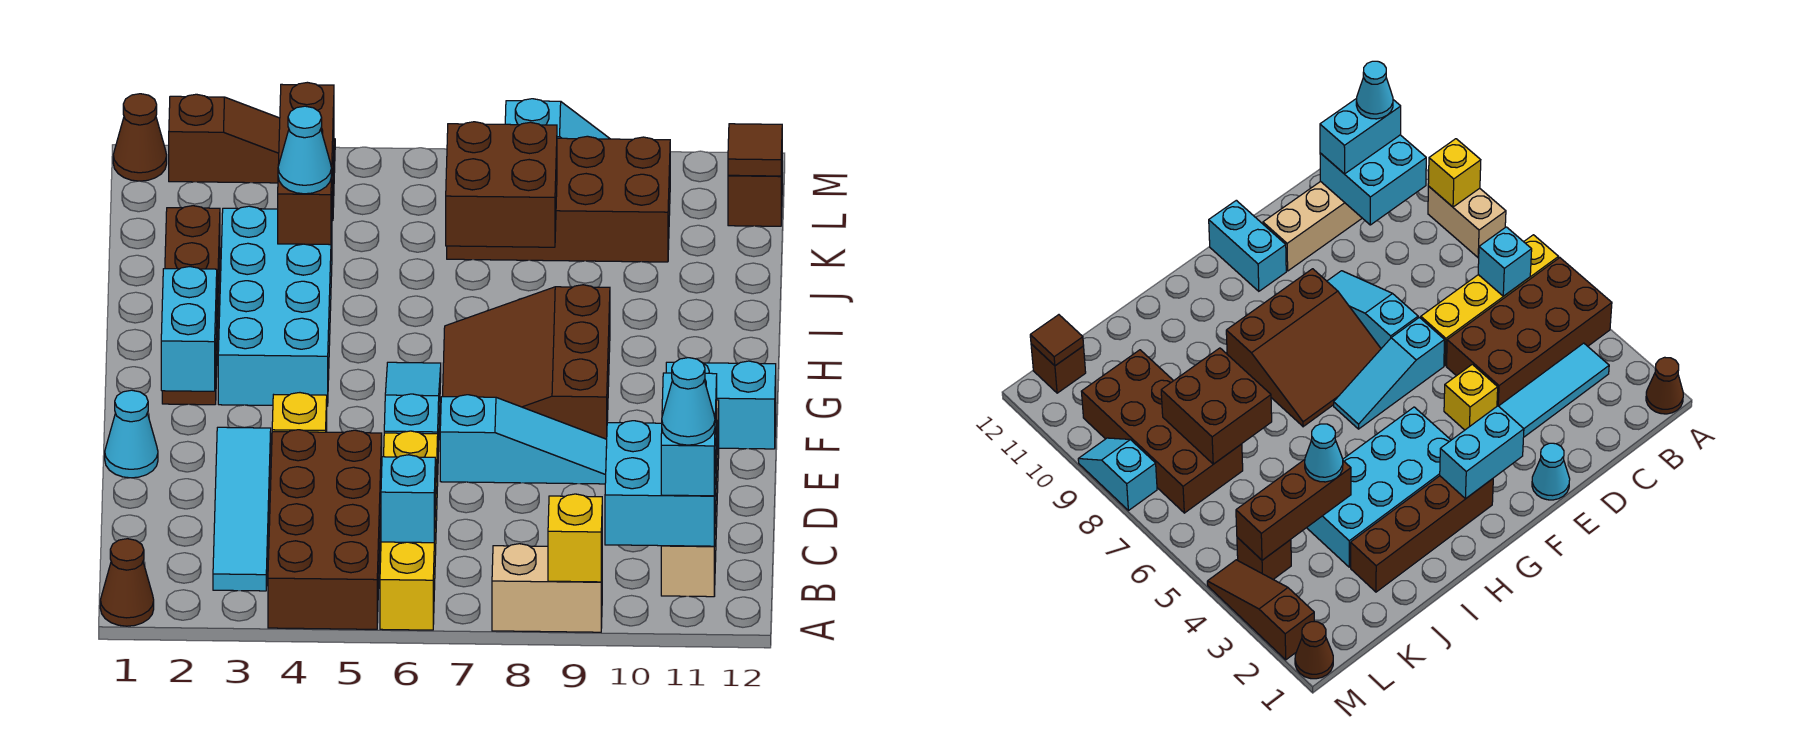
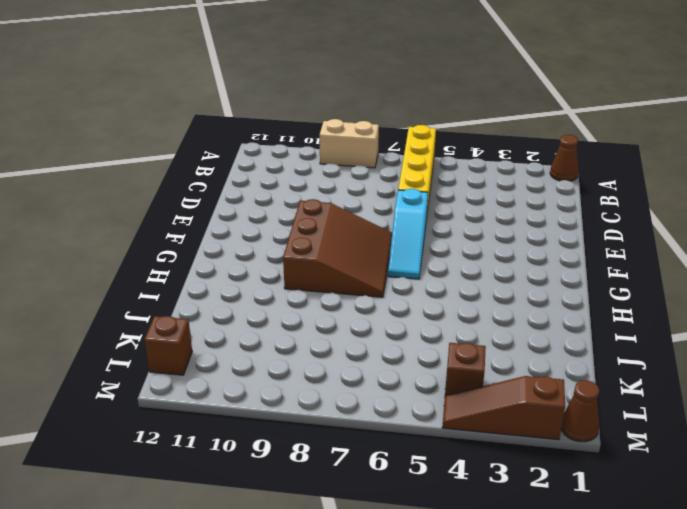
none -> brown brick A4:D5 level 1
none -> cyan tile B3:E3 level 1
none -> tan brick B11:E11 level 1
none -> cyan cone E1 level 1

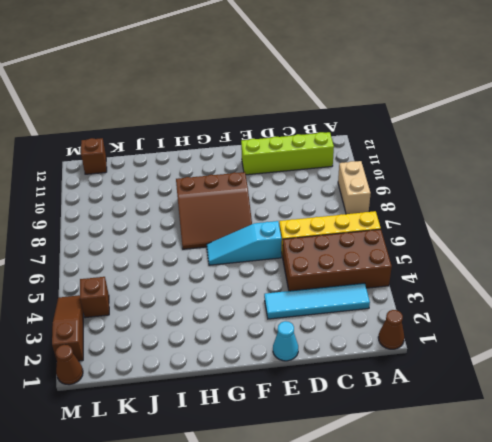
lime brick B11:E11 level 1 -> tan brick B11:E11 level 1
none -> yellow brick E4 level 1
none -> cyan slope E7:E9 level 1 top 7
none -> cyan brick F11:F12 level 1
none -> brown brick G2:J2 level 1

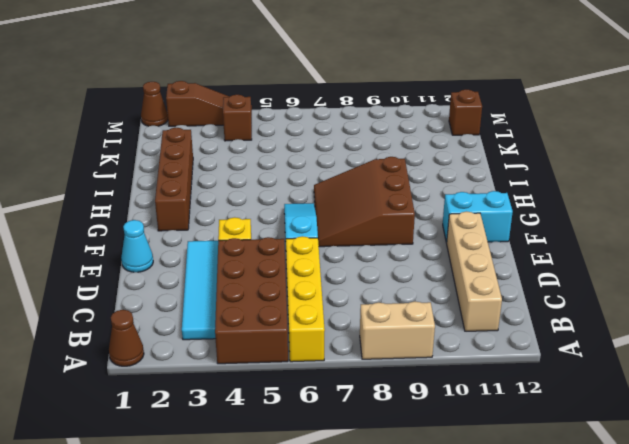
none -> cyan slope E7:E9 level 1 top 7
none -> cyan brick G3:J4 level 1
none -> brown brick K7:L10 level 1
none -> cyan slope M8:M9 level 1 top 8

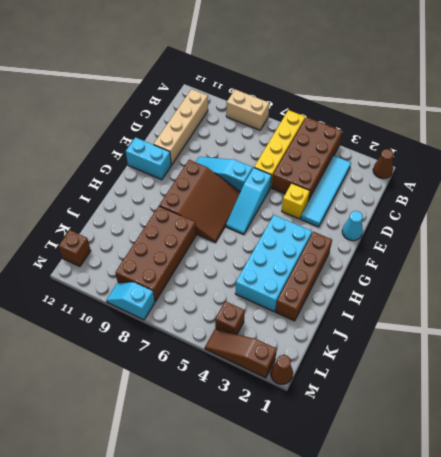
brown brick I8:L9 level 1 -> brown brick K7:L10 level 1
none -> yellow brick A9 level 2
none -> cyan brick B6 level 2
none -> cyan brick B10:C11 level 2
none -> cyan brick F2:G2 level 2

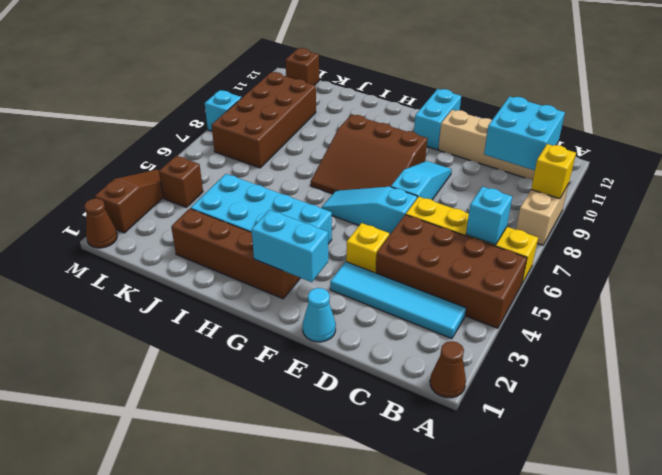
none -> brown brick J4:L4 level 2
none -> brown brick J7:K8 level 2
none -> brown tile L12 level 2
none -> cyan brick B11:C11 level 3

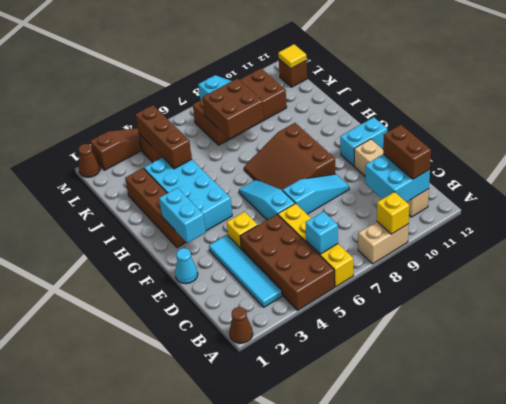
brown brick B11:C11 level 3 -> cyan brick B11:C11 level 3
yellow tile L12 level 2 -> brown tile L12 level 2
none -> cyan cone J4 level 3
none -> cyan cone B11 level 4

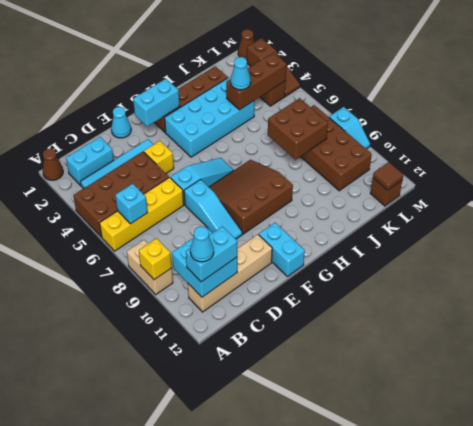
cyan brick B2:C2 level 1 -> none

